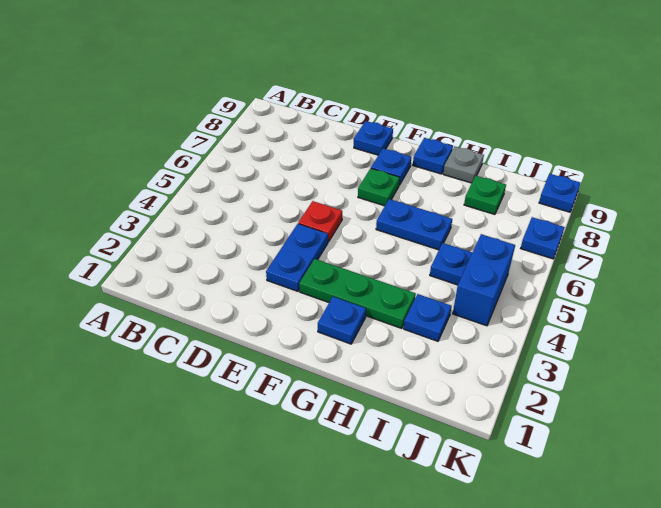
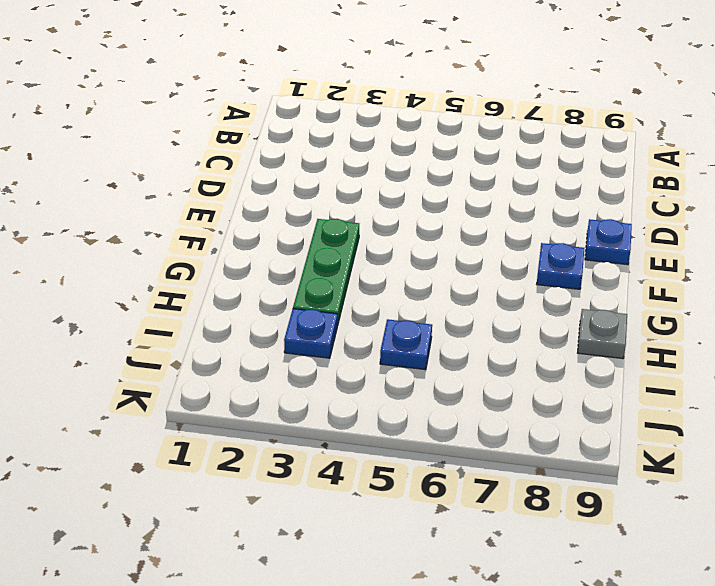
none -> blue plate E3:E4 level 1
none -> red plate E5 level 1
none -> green plate F7 level 1

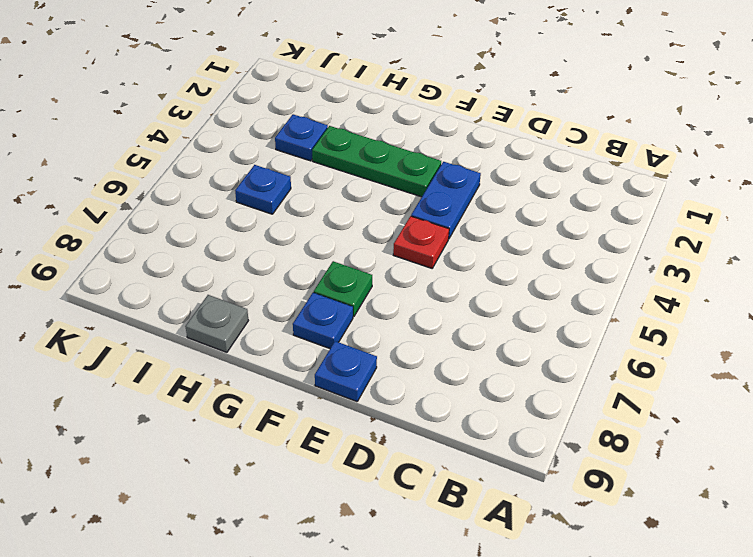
none -> blue plate G2 level 1
none -> blue plate G6:H6 level 1
none -> blue plate G9 level 1

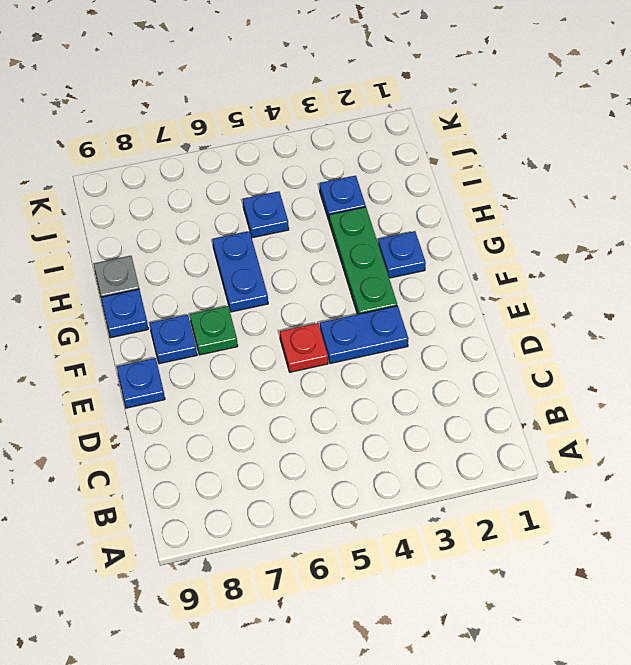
none -> green plate I8 level 1
none -> blue brick J4:J5 level 1
none -> blue plate K7 level 1

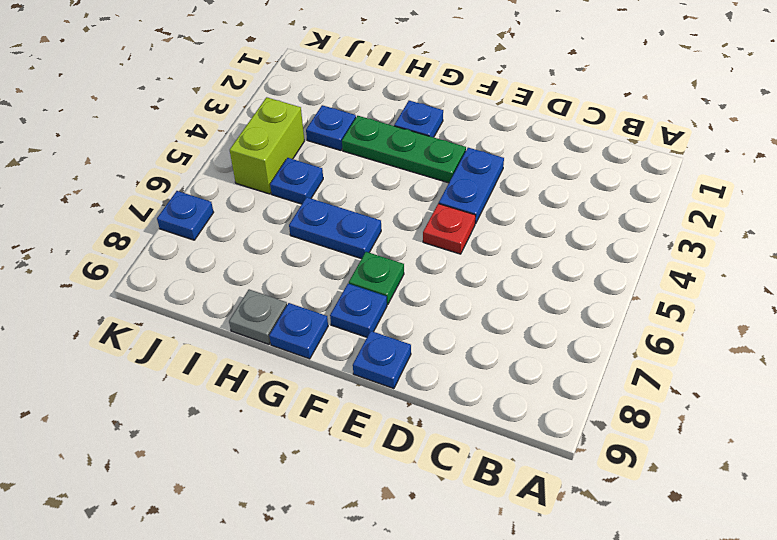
lime brick J4:J5 level 1 -> blue brick J4:J5 level 1
none -> green plate I8 level 1
none -> blue plate K9 level 1

